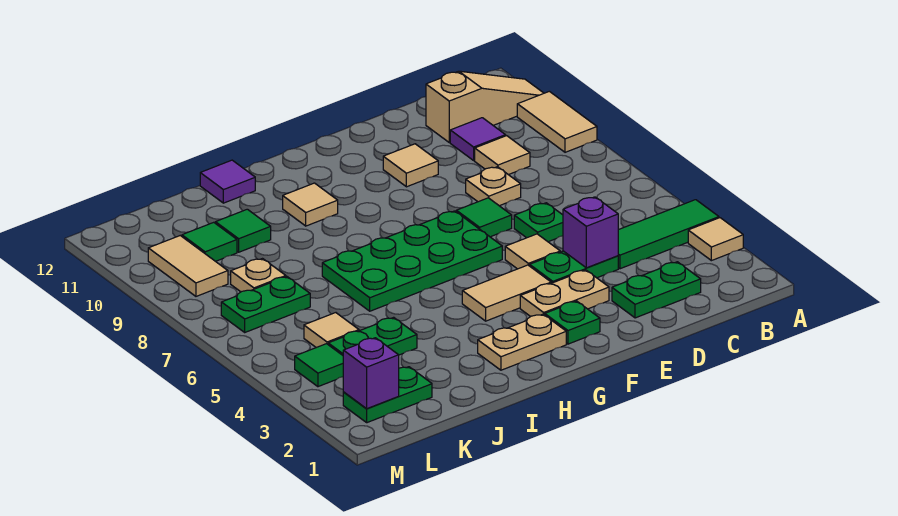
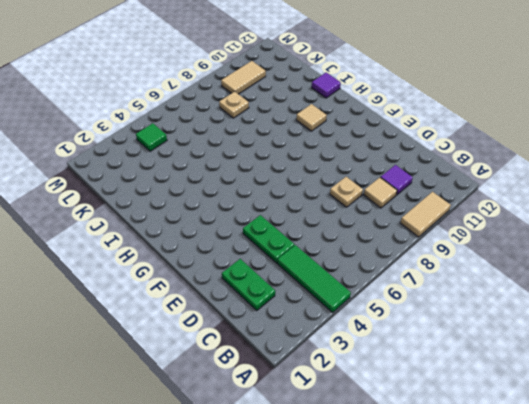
none -> tan tile A3 level 1
none -> tan slope A11:C11 level 1 top C
none -> green plate D6 level 1
none -> tan plate E3:F3 level 1

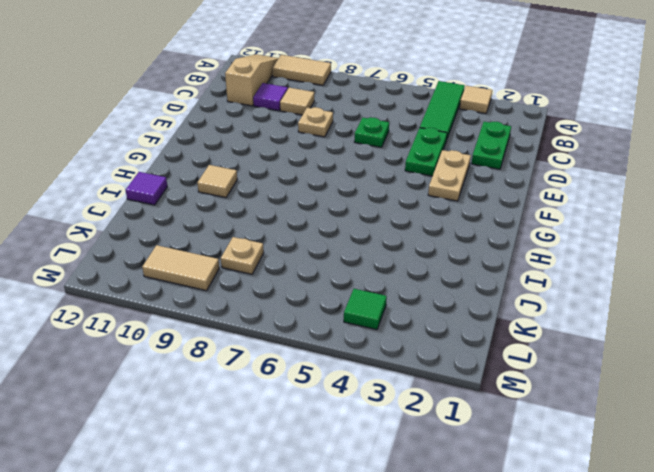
none -> tan tile E5 level 1
none -> green tile E7 level 1
none -> tan tile E10 level 1
none -> green plate F2 level 1

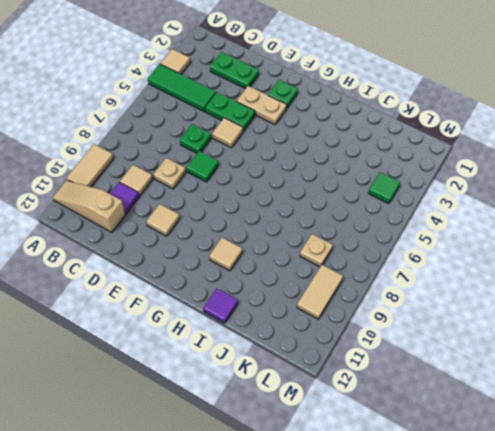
none -> tan tile F4:G4 level 1
none -> green plate F6:I7 level 1
none -> tan plate G2:H2 level 1
none -> green plate J4:K4 level 1

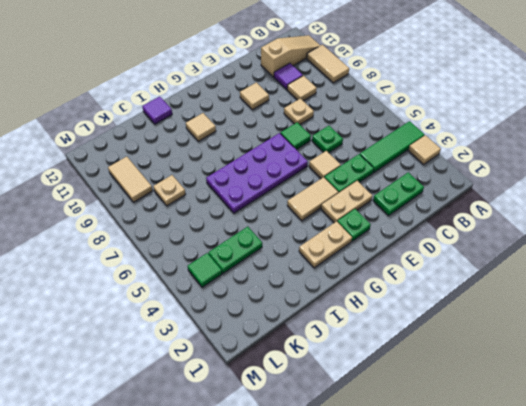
purple plate F6:I7 level 1 -> green plate F6:I7 level 1
none -> green tile J10 level 1
none -> green plate K2:L2 level 1
none -> tan tile K5 level 1
none -> green plate K7:L7 level 1

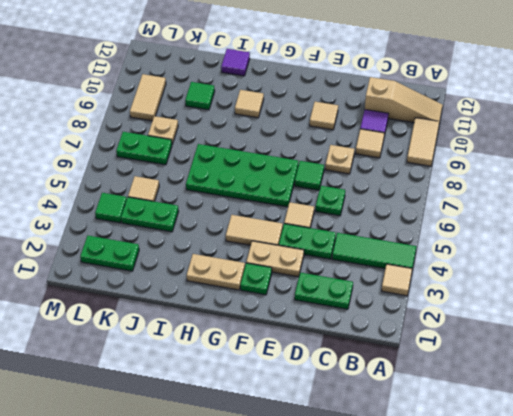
none -> green tile K10 level 1
none -> purple brick D4 level 2
none -> purple brick L2 level 2

